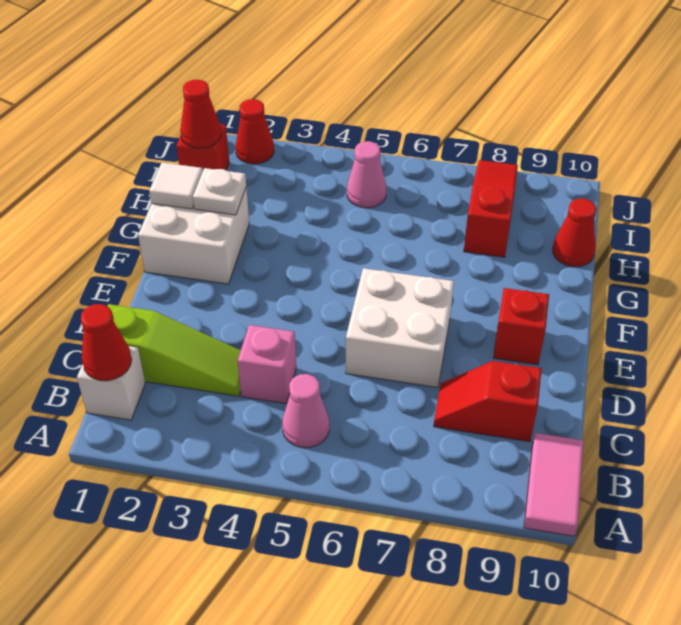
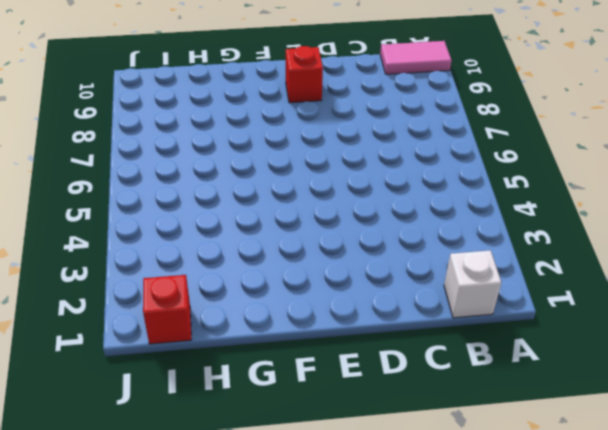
none -> pink cone B5 level 1
none -> lime slope C1:C3 level 1 top 1
none -> pink brick C4 level 1

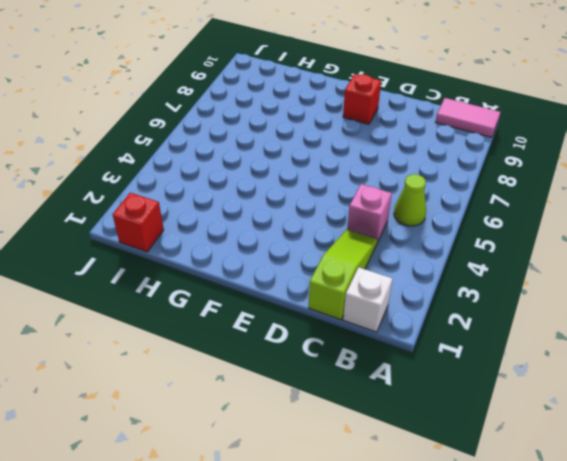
lime cone B5 level 1 -> pink cone B5 level 1
none -> red slope C8:C9 level 1 top 9
none -> white brick D6:E7 level 1
none -> white brick F1:G2 level 1

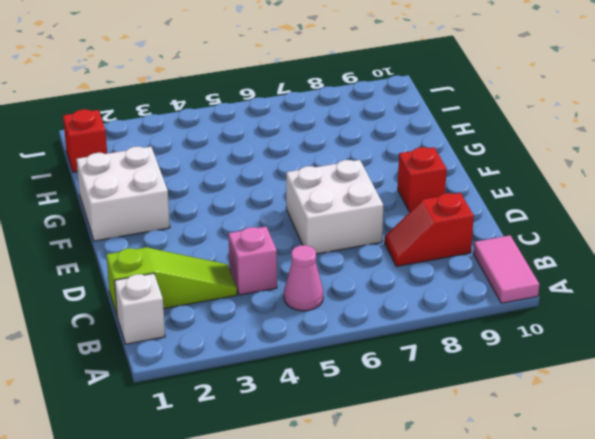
none -> red slope H8:J8 level 1 top H
none -> red cone H10 level 1
none -> pink cone I5 level 1

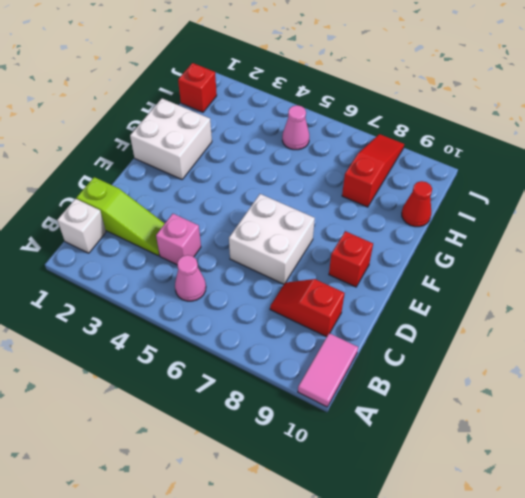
none -> red cone J2 level 1
none -> red cone B1 level 2
none -> white tile G1 level 2

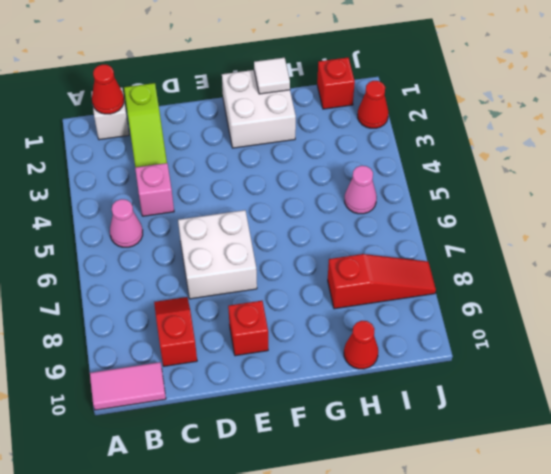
none -> white plate G2 level 2
none -> red cone I1 level 2

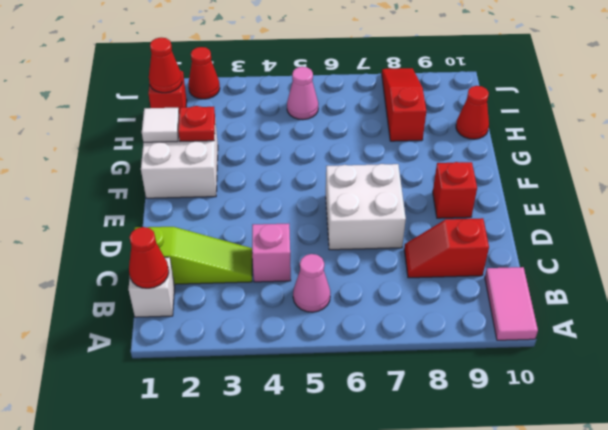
red plate G2 level 2 -> white plate G2 level 2

